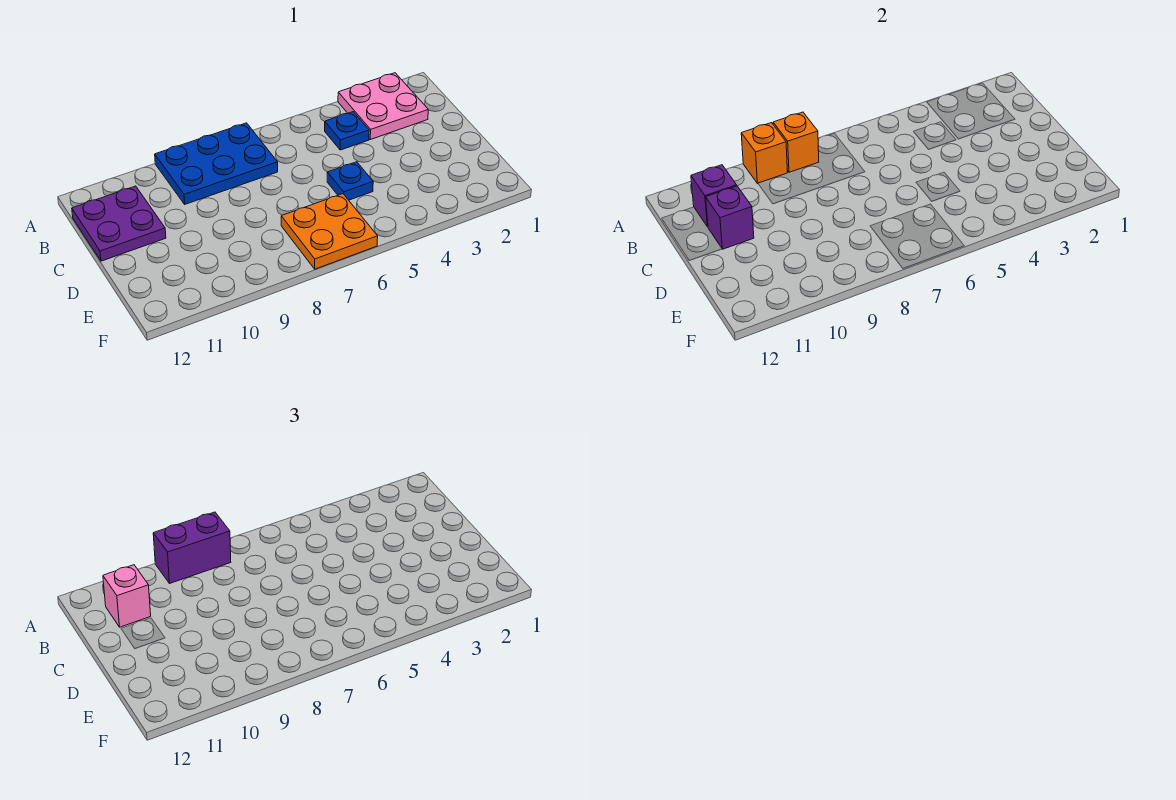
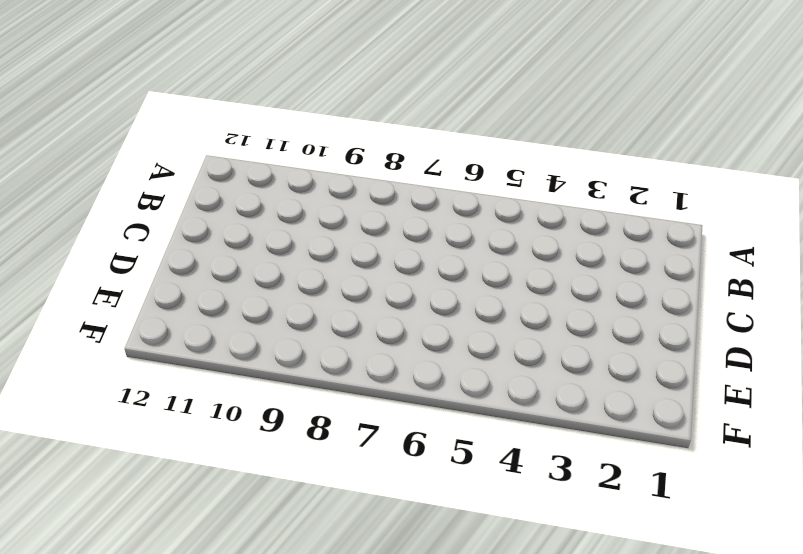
none -> pink plate A2:B3 level 1
none -> blue plate A7:B9 level 1
none -> blue plate B4 level 1

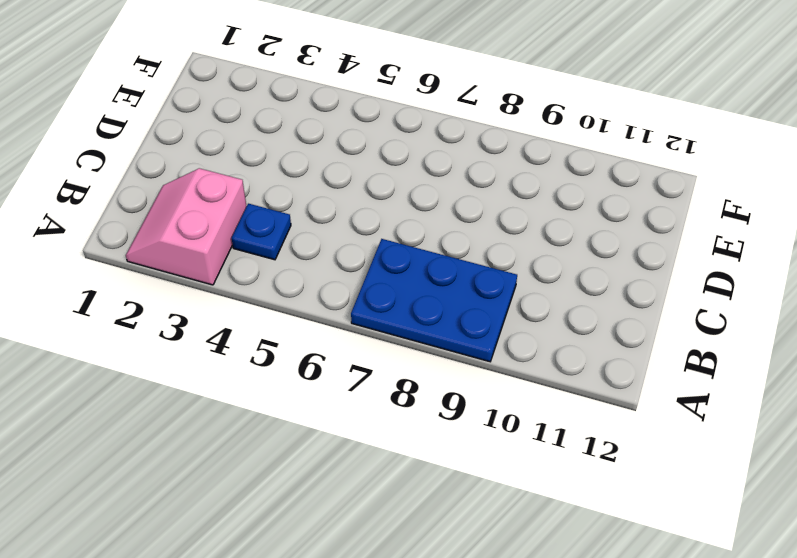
pink slope A2:B3 level 1 top 3 -> pink plate A2:B3 level 1
none -> purple plate B11:C12 level 1
none -> blue plate D5 level 1
none -> orange plate E6:F7 level 1

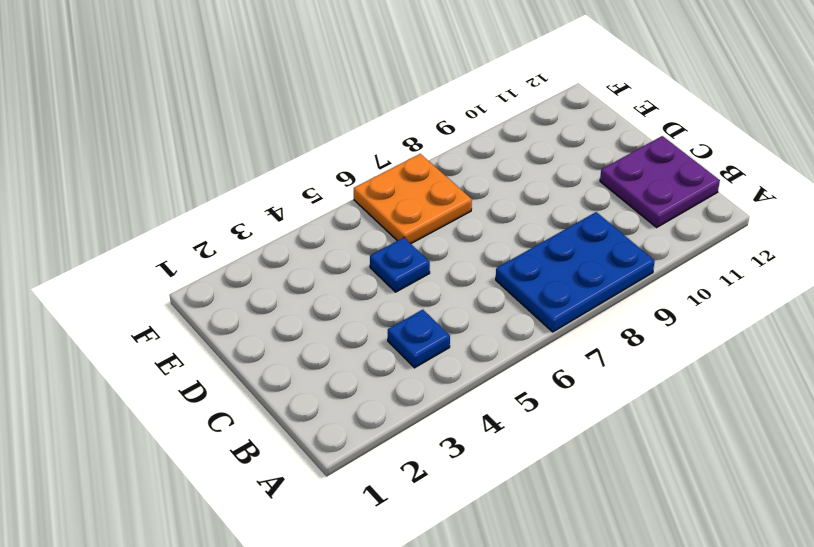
none -> pink plate A2:B3 level 1
none -> orange brick A8 level 2
none -> orange brick A9 level 2

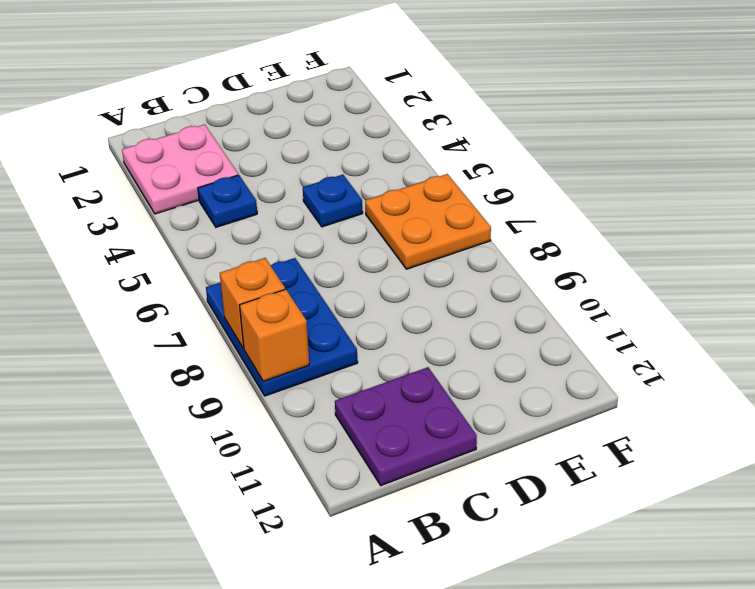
none -> purple brick B11 level 2
none -> purple brick C11 level 2
none -> purple brick A8:A9 level 3

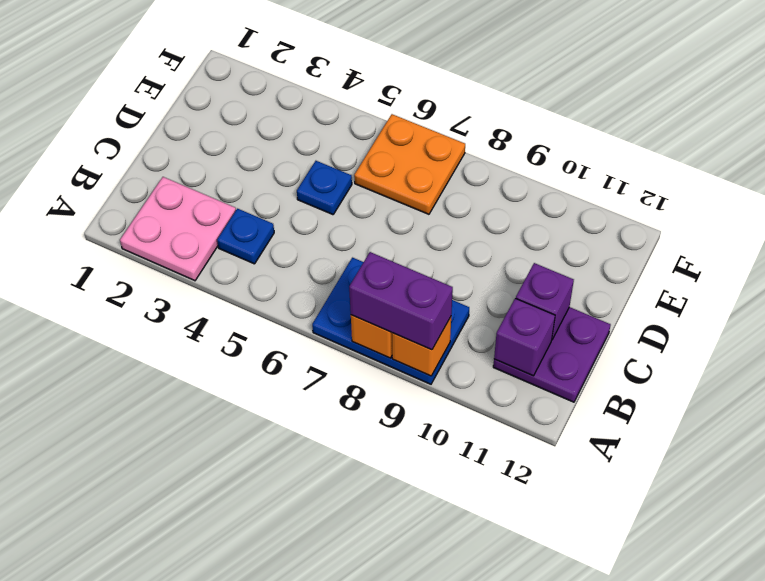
none -> pink brick B11 level 3

